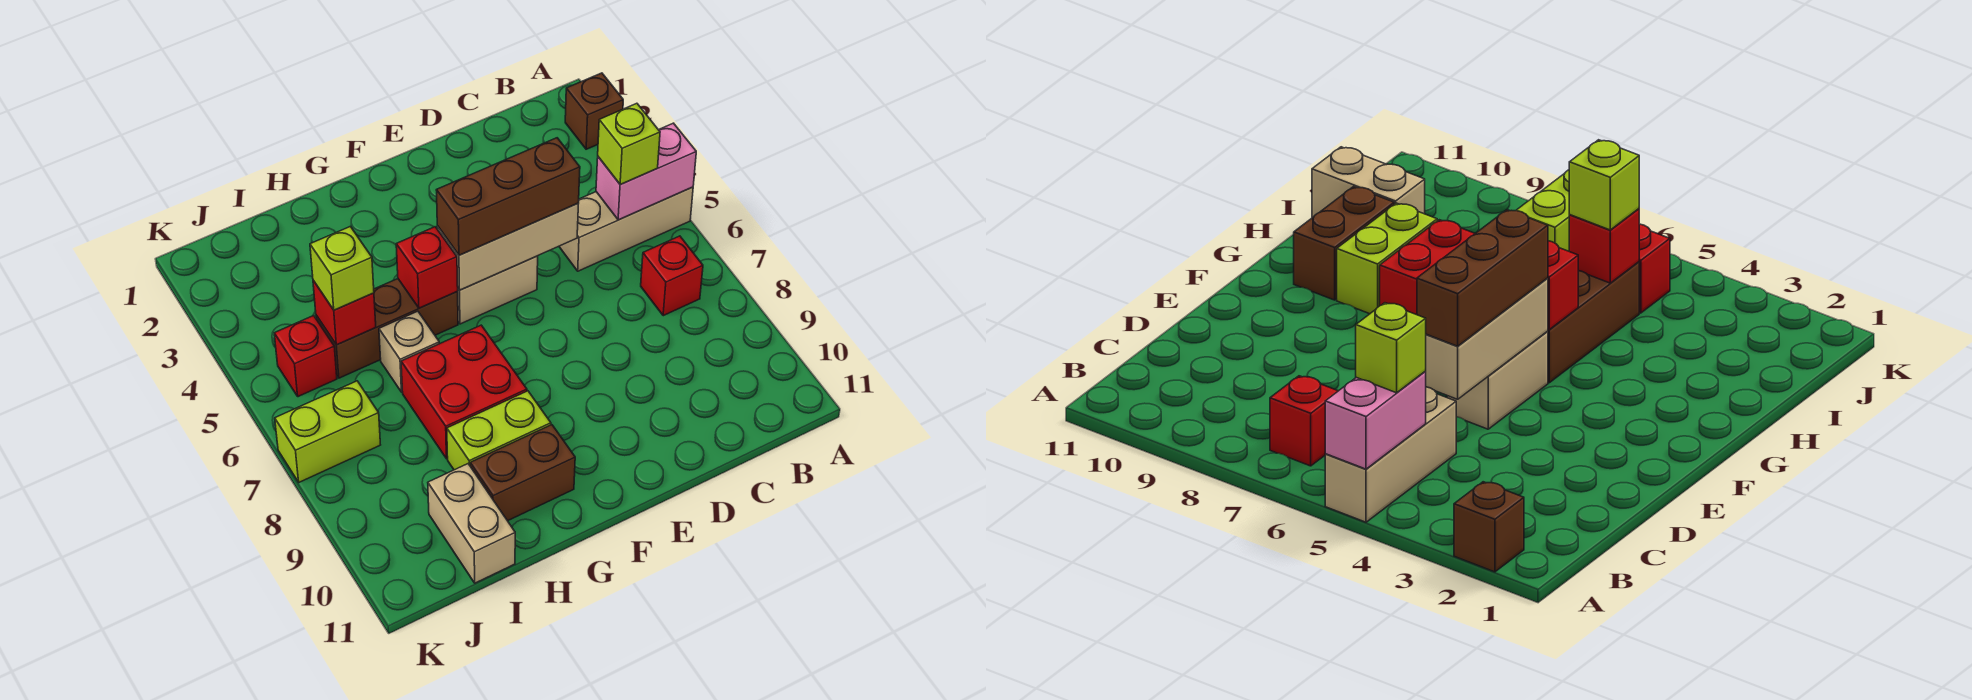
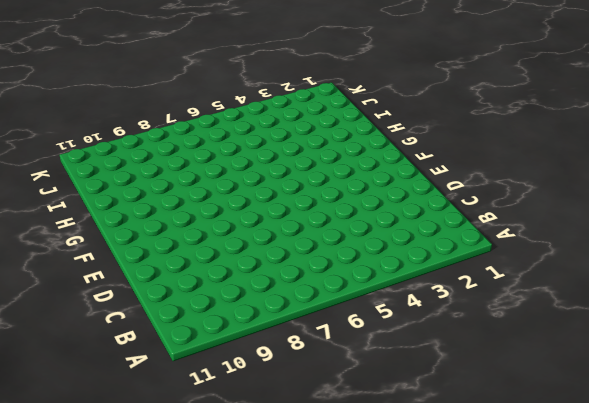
none -> brown brick A2 level 1
none -> tan brick A5:C5 level 1
none -> red brick B7 level 1

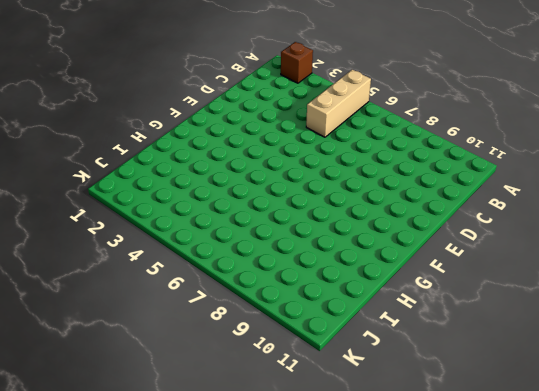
none -> red brick B7 level 1
none -> tan brick E5:F5 level 1
none -> brown brick G5:I5 level 1

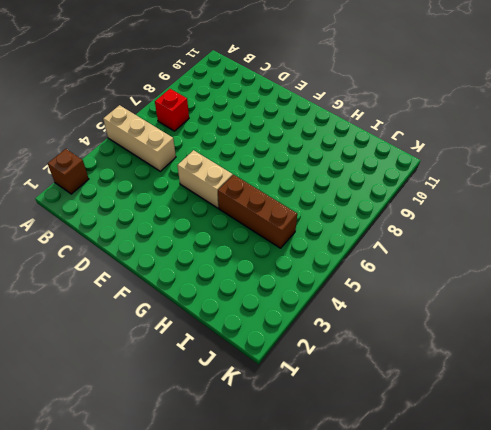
none -> red brick G7:H8 level 1
none -> lime brick G9:H9 level 1
none -> brown brick G10:H10 level 1

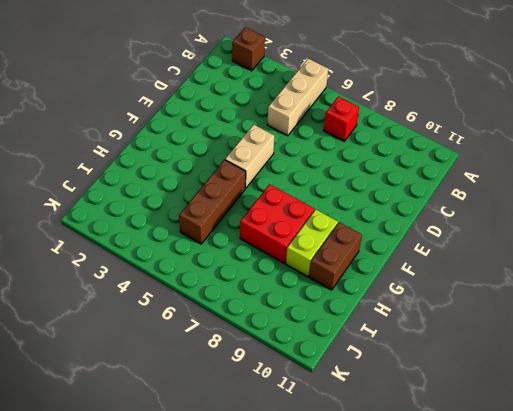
none -> tan brick H6 level 1
none -> tan brick I10:I11 level 1
none -> red brick J5 level 1

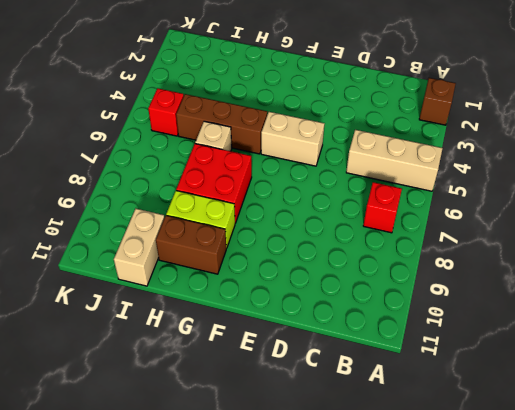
none -> lime brick J7:K7 level 1
none -> pink brick A5:B5 level 2
none -> tan brick D5:F5 level 2

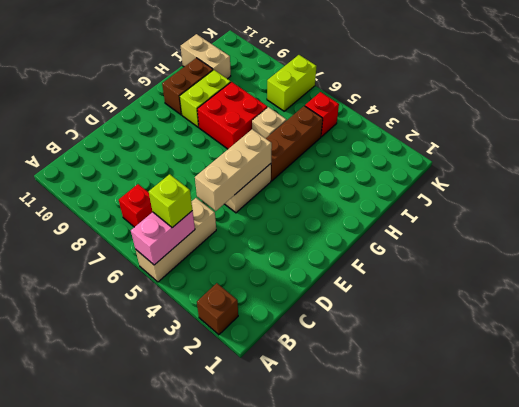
none -> red brick G5 level 2
none -> red brick I5 level 2
none -> brown brick D5:F5 level 3

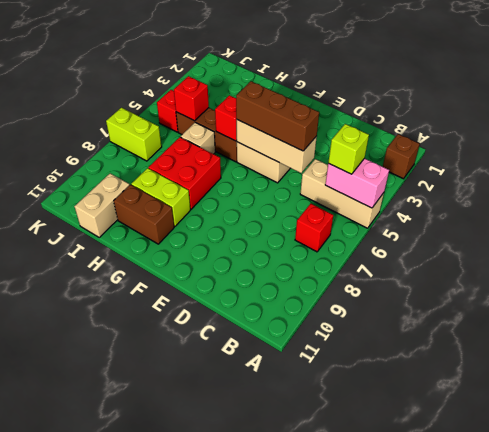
none -> lime brick I5 level 3

